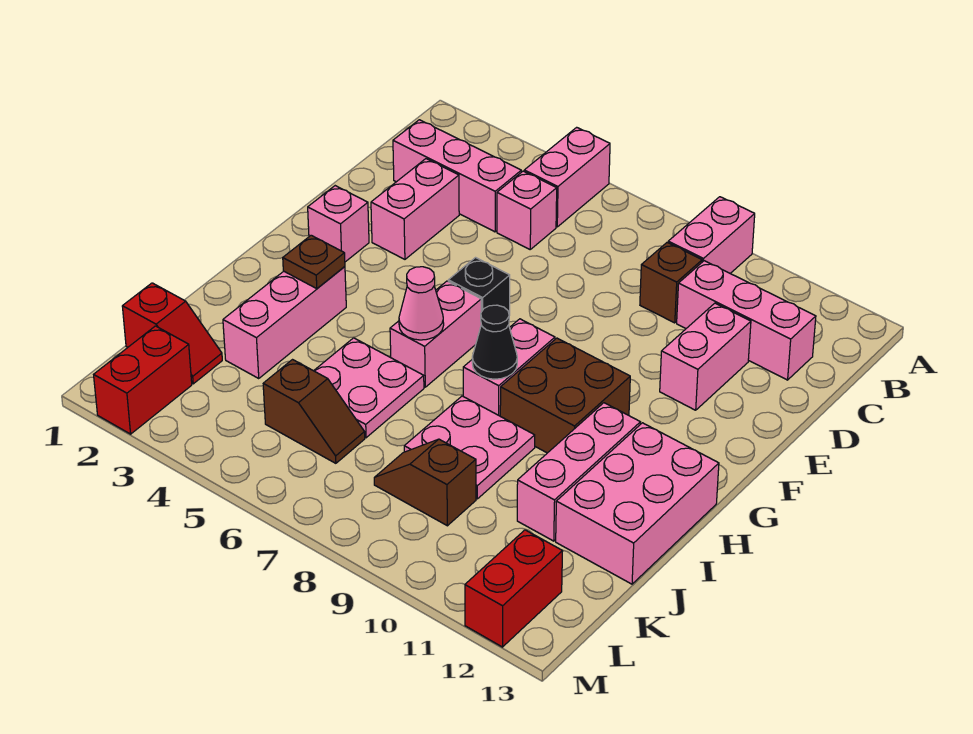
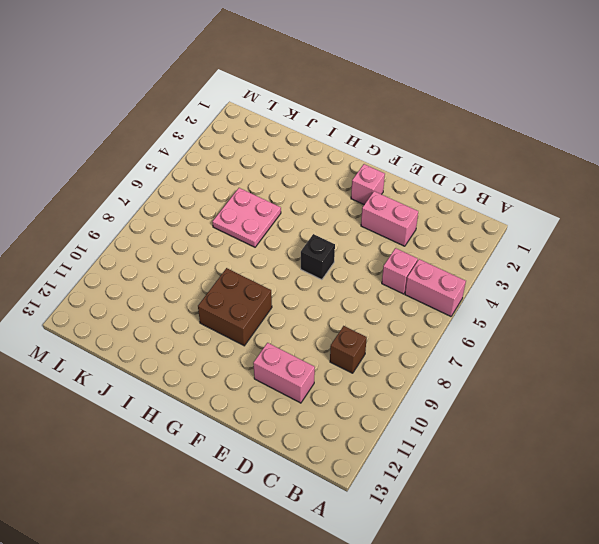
none -> pink brick A9:B9 level 1
none -> pink brick C2:C4 level 1
none -> pink brick C10:C12 level 1

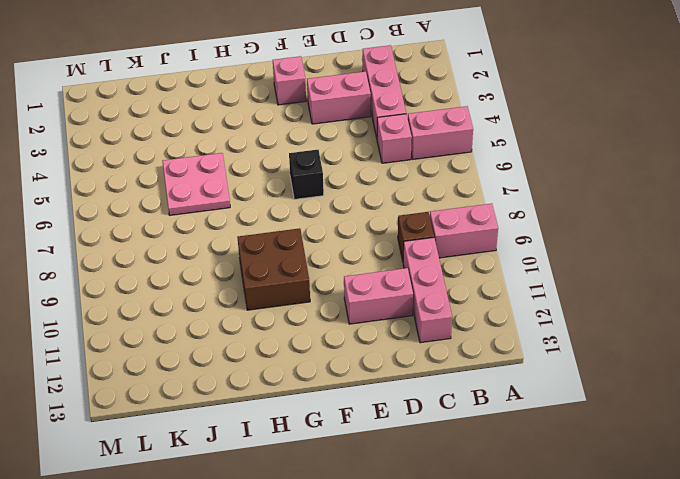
none -> pink brick G6:H6 level 1
none -> pink brick G8:H8 level 1
none -> pink brick H3:J3 level 1

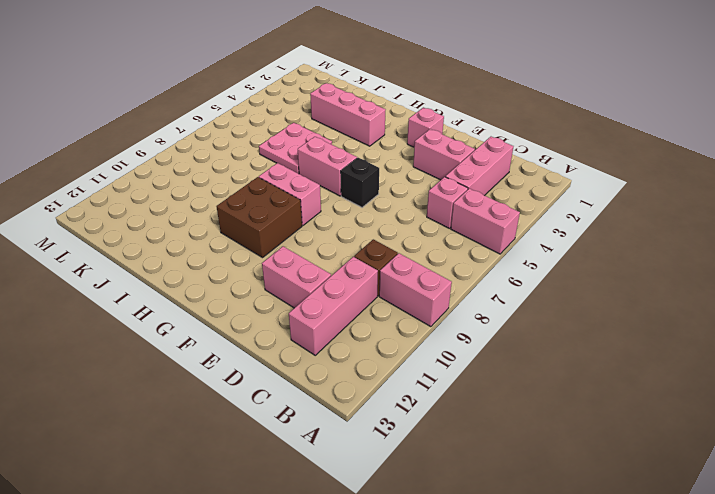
none -> pink brick H11:J11 level 1
none -> pink brick H12:J13 level 1
none -> pink plate I8:J9 level 1

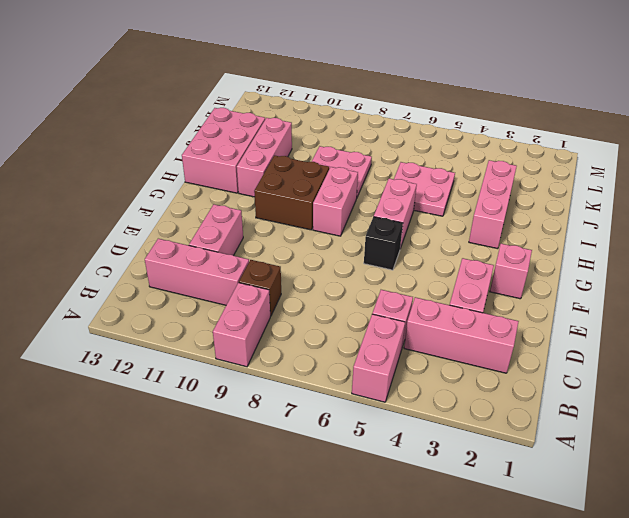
none -> red slope K1:K2 level 1 top 1
none -> brown slope K5:K6 level 1 top 5
none -> brown slope K8:K9 level 1 top 9

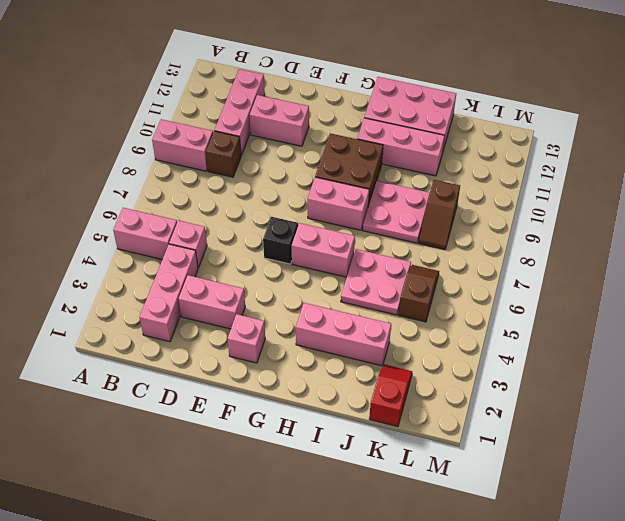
none -> red brick L2:M2 level 1
none -> red brick L12:M12 level 1
none -> brown plate H3 level 2

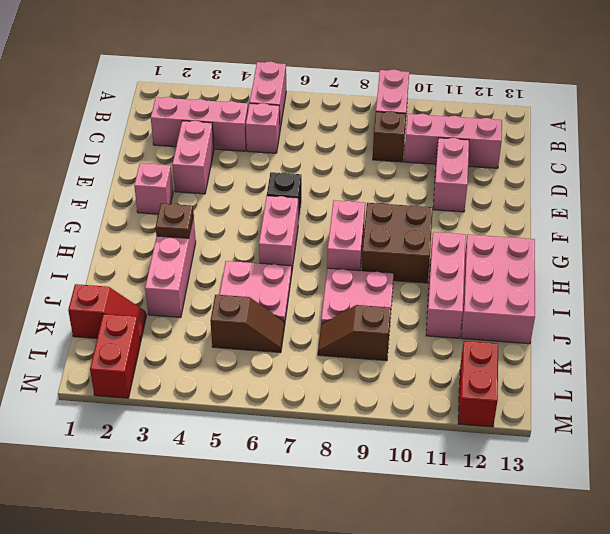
none -> pink cone H6 level 2
none -> black cone H8 level 2

